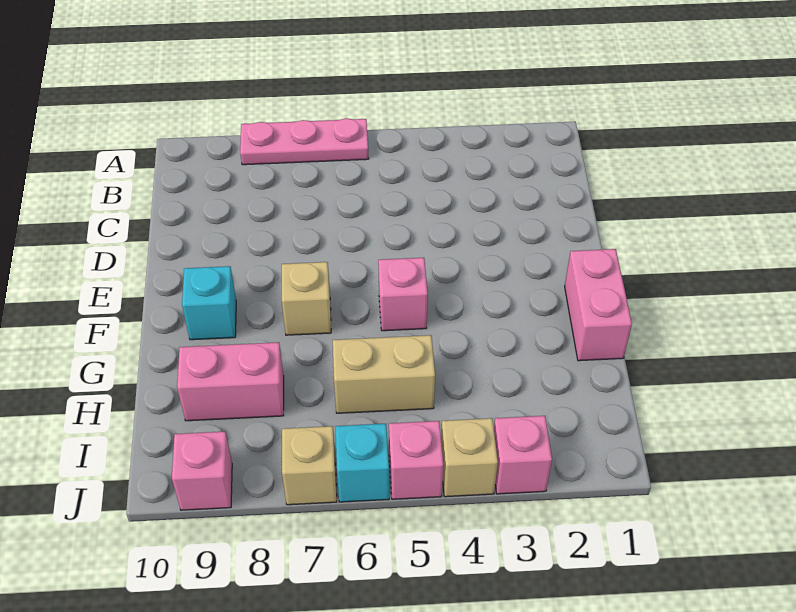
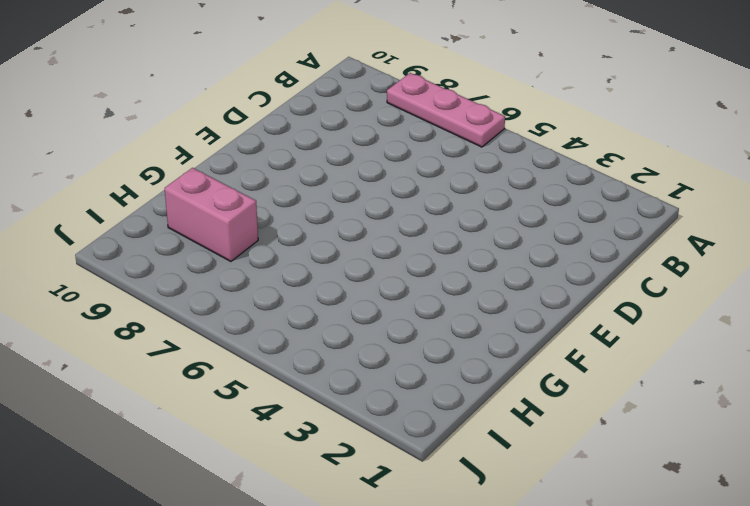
none -> pink brick F1:G1 level 1
none -> pink brick F5 level 1
none -> tan brick F7 level 1

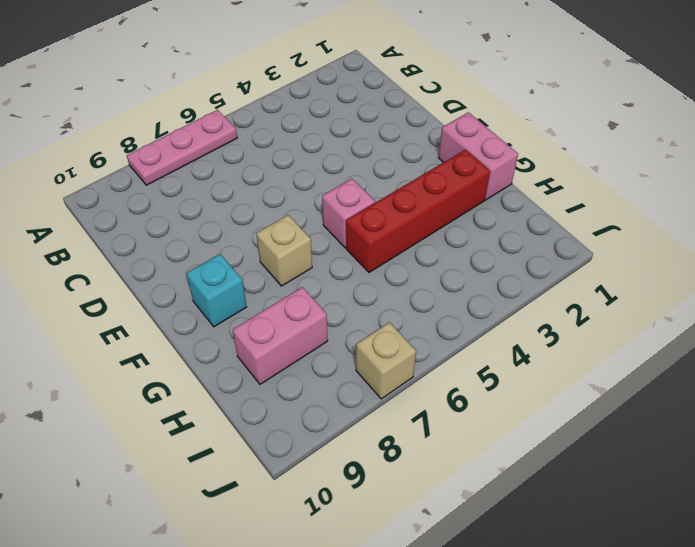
red brick G2:G5 level 1 -> none
none -> tan brick H5:H6 level 1
none -> pink brick J3 level 1
none -> tan brick J4 level 1

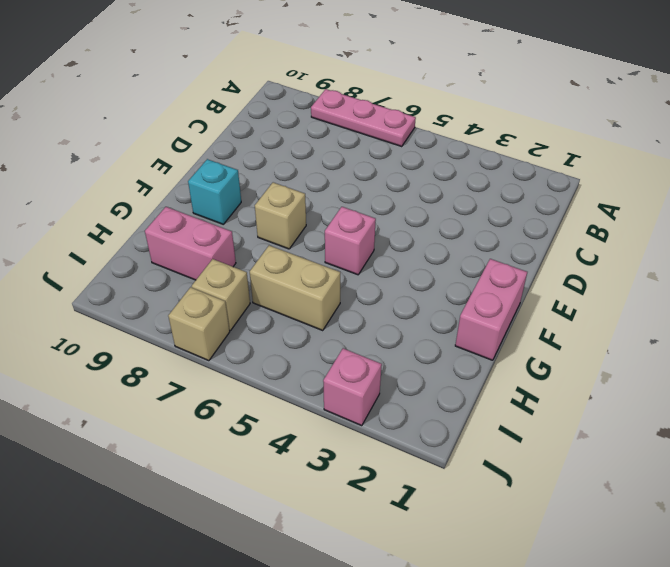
tan brick I7 level 1 -> tan brick J4 level 1
none -> pink brick J5 level 1
none -> cyan brick J6 level 1
none -> pink brick J9 level 1

